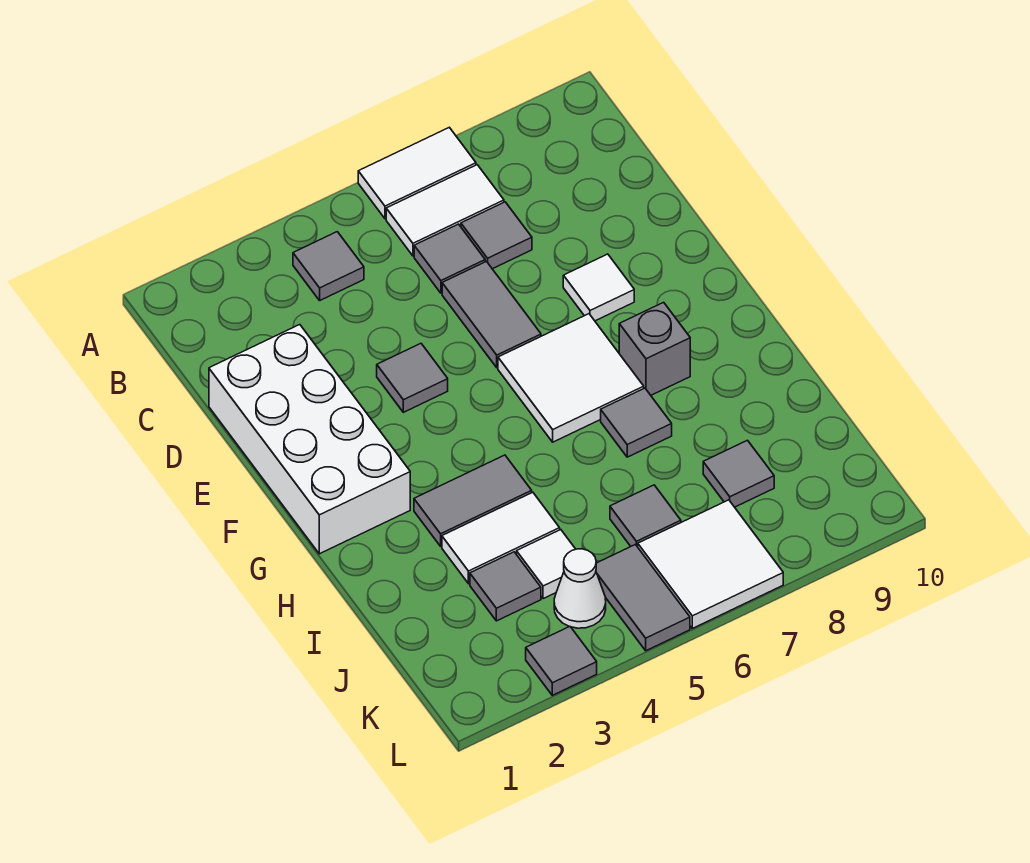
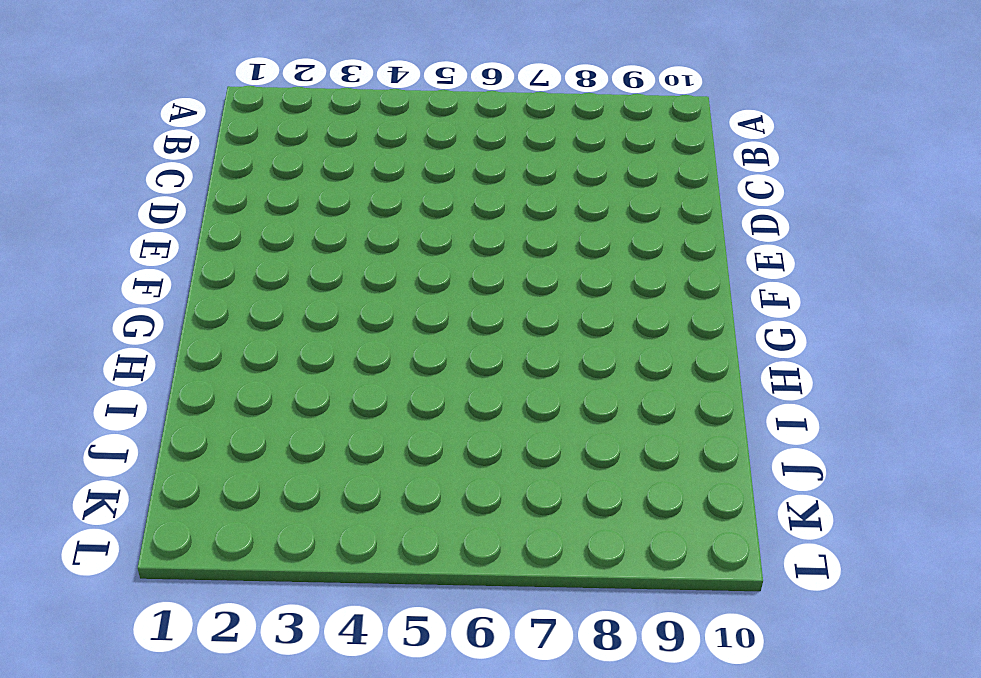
none -> white tile A6:A7 level 1
none -> grey tile B4 level 1
none -> white tile B6:B7 level 1

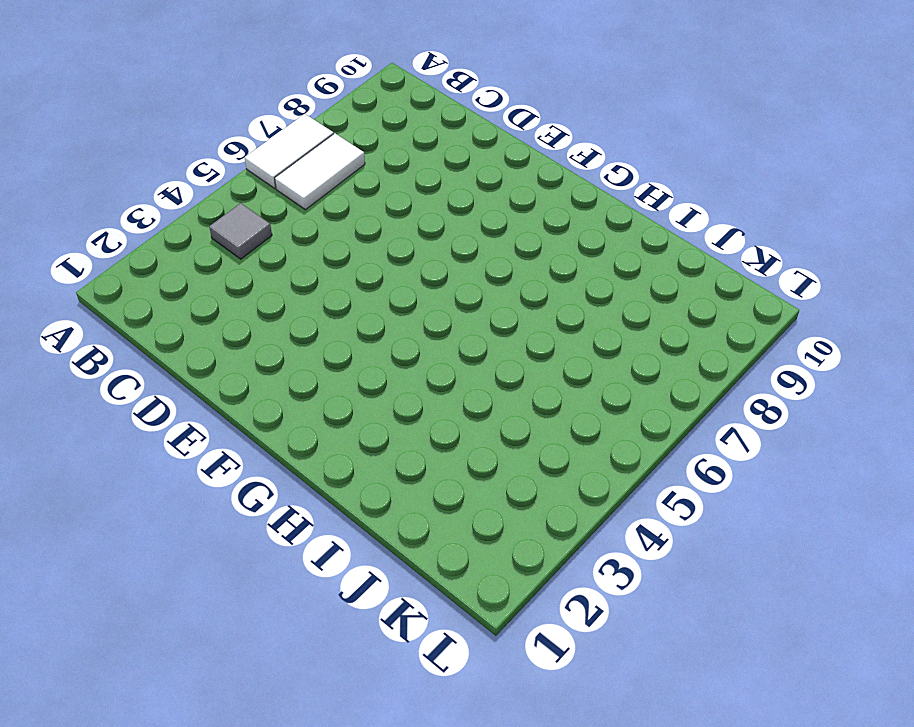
none -> grey tile C6 level 1
none -> grey tile C7 level 1
none -> white brick D1:G2 level 1

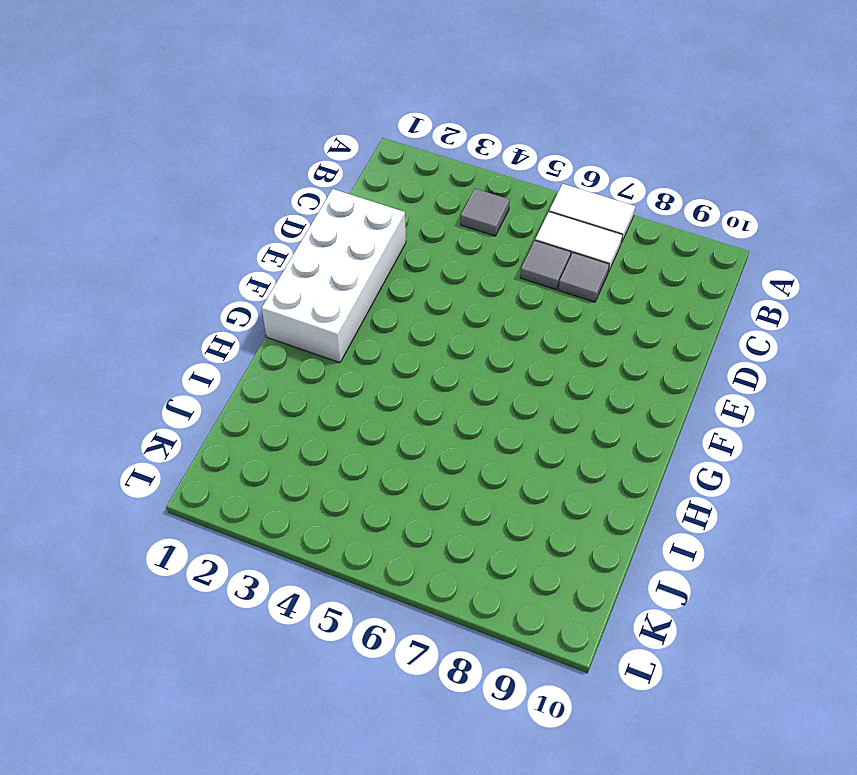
none -> grey tile D6:E6 level 1
none -> grey tile E4 level 1
none -> white tile E8 level 1

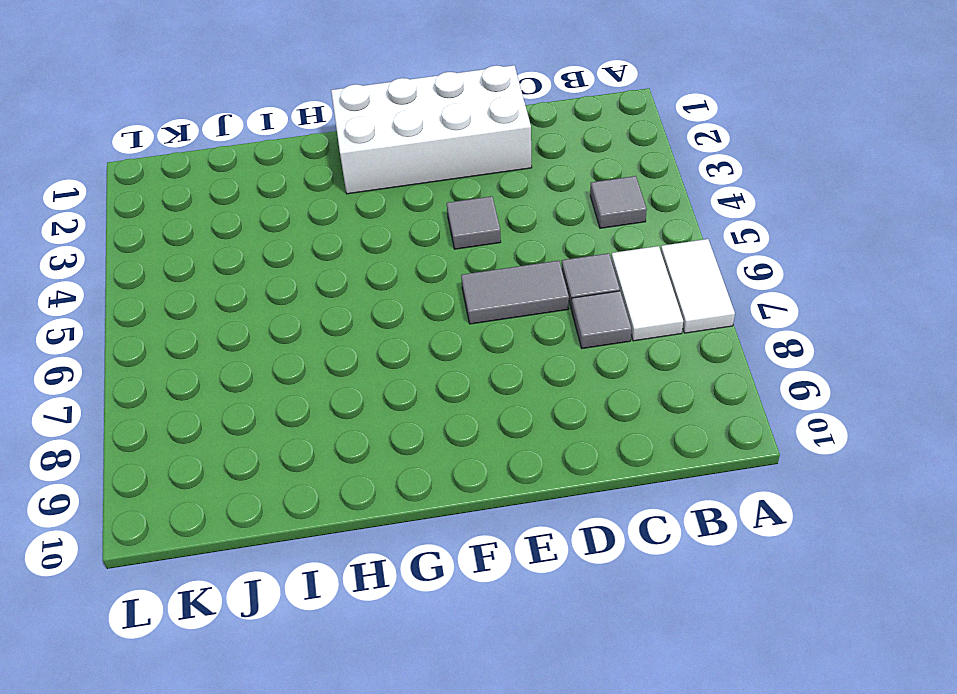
none -> white tile E8 level 1
none -> white tile F6:G7 level 1
none -> grey brick G8 level 1

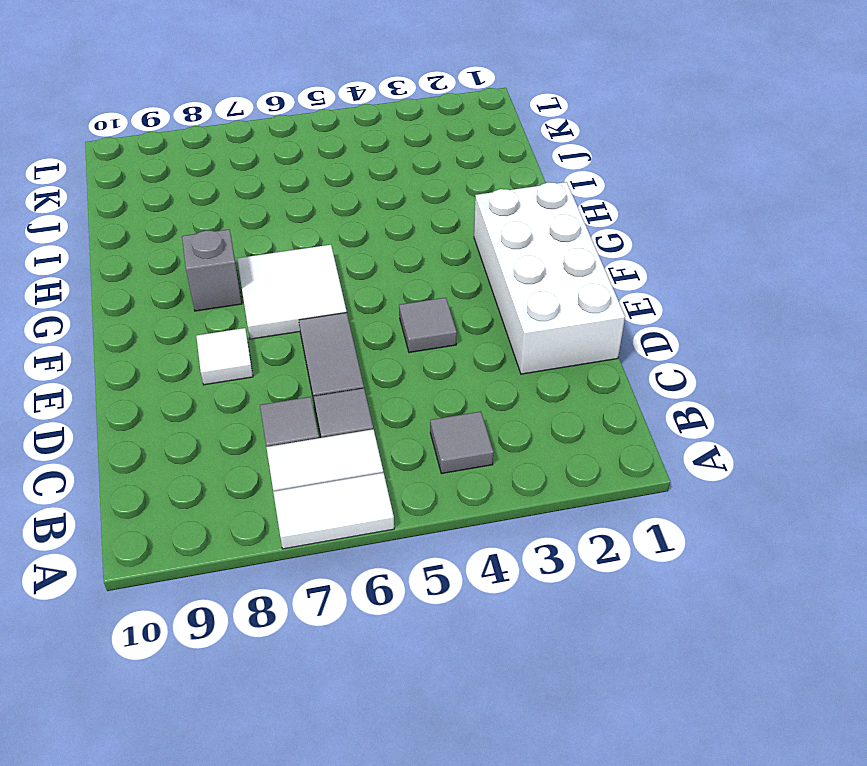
none -> grey tile H3:H4 level 1
none -> grey tile H7 level 1
none -> white tile I3:I4 level 1

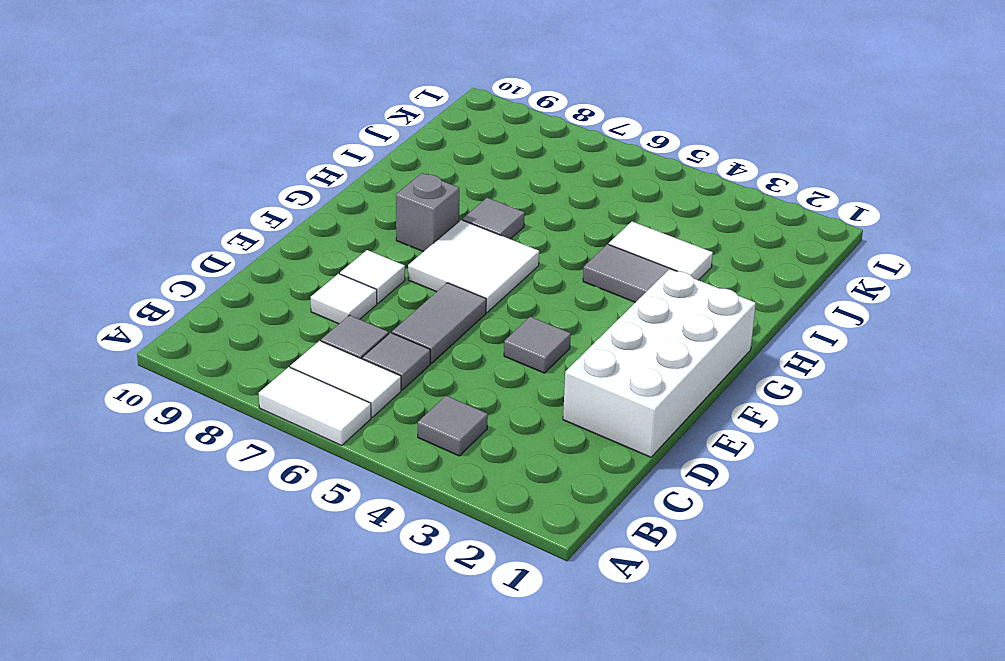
white tile D8 level 1 -> white tile J4 level 1
none -> grey tile J3 level 1
none -> grey tile J6 level 1
none -> grey tile J8 level 1

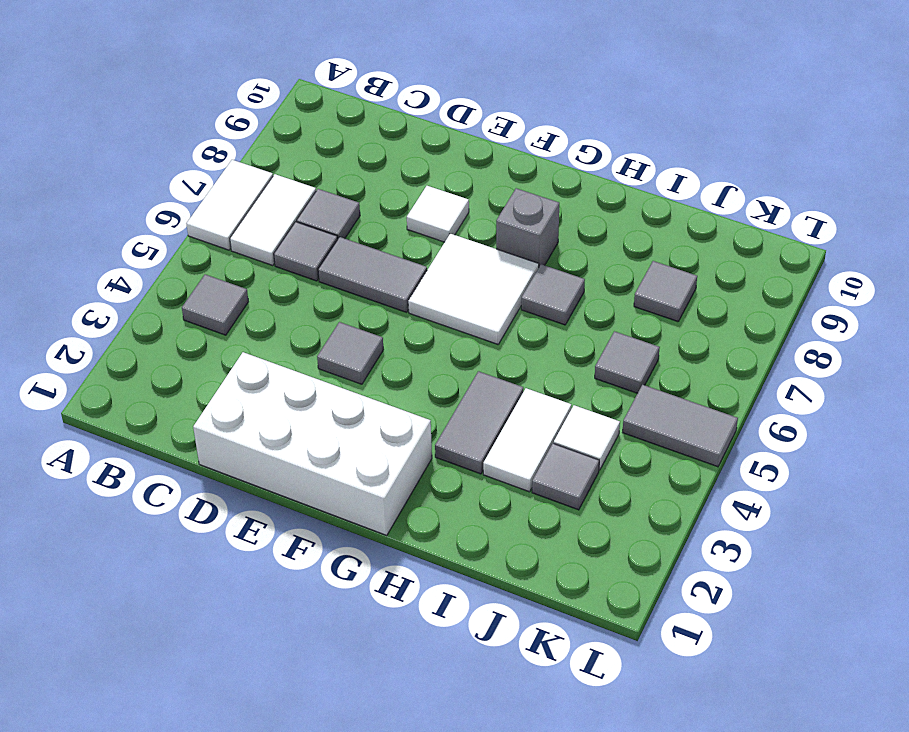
none -> white cone K4 level 1
none -> white tile K6:L7 level 1
none -> grey tile L3 level 1

